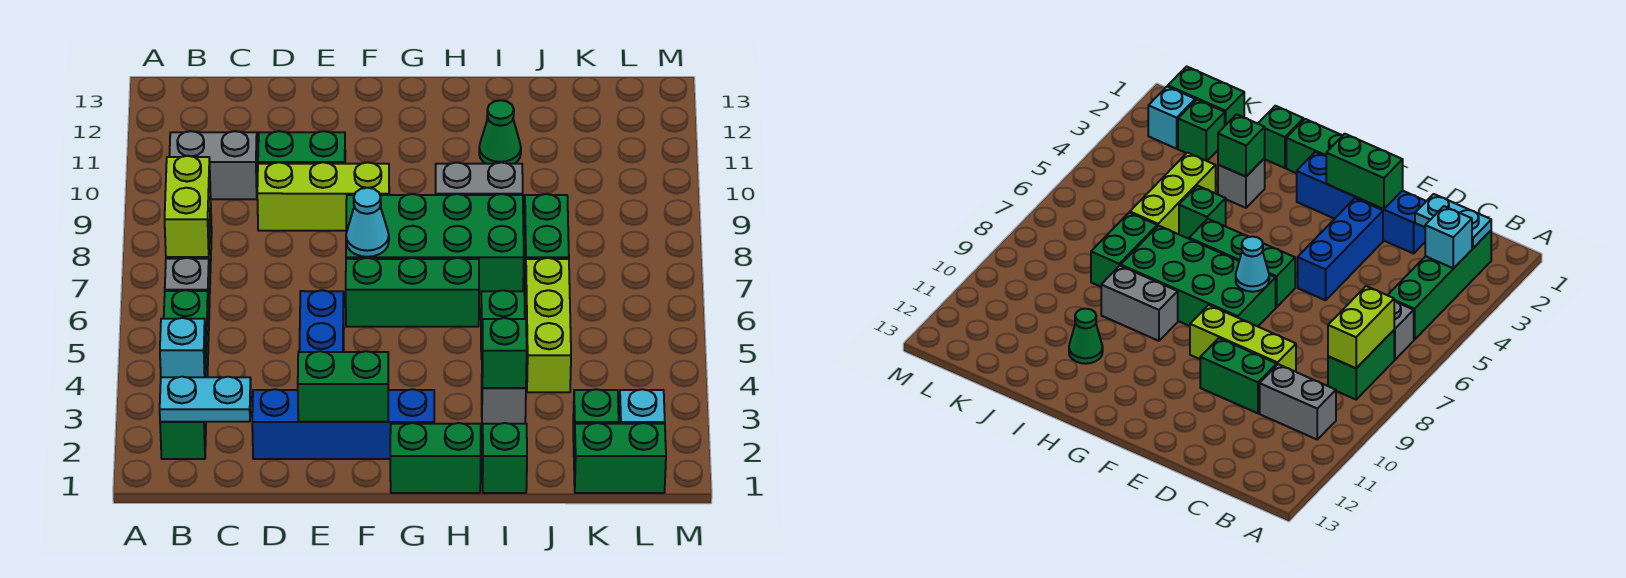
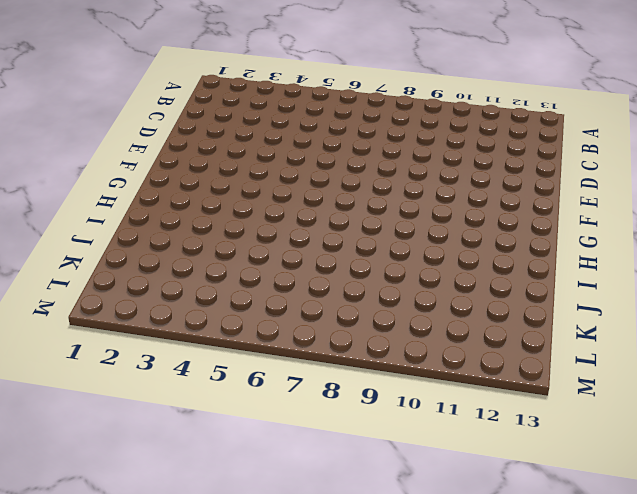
none -> green brick B2:B5 level 1
none -> grey brick B6 level 1
none -> green brick B7:B8 level 1

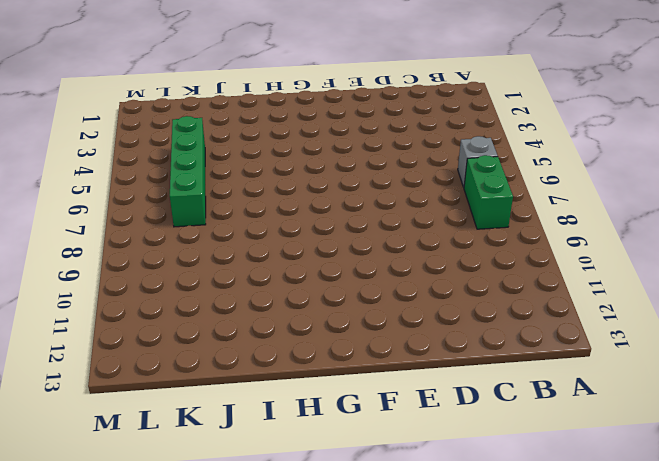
green brick K4:K7 level 1 -> green brick B2:B5 level 1
none -> grey brick B10:C10 level 1
none -> blue brick D2:G2 level 1
none -> lime brick D9:F9 level 1

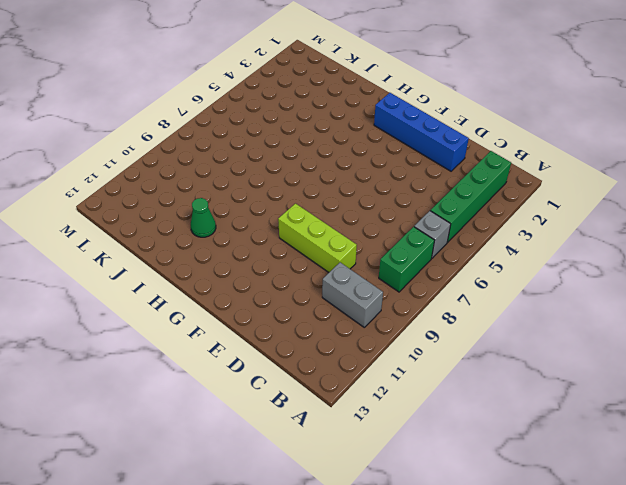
none -> green brick D10:E10 level 1
none -> blue brick E3:E5 level 1
none -> green brick F6:H6 level 1

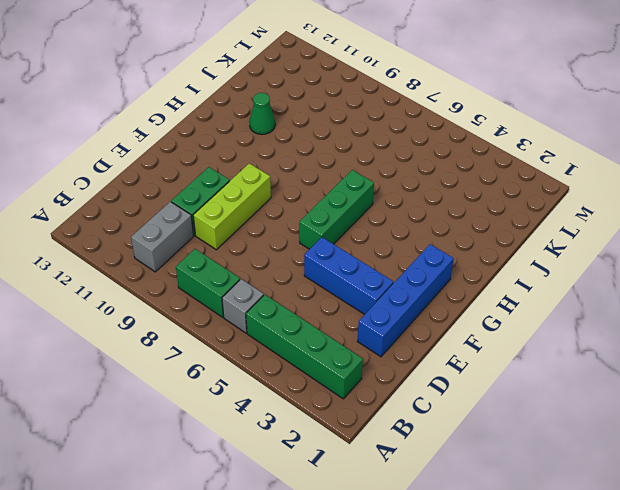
none -> green brick F7:I8 level 1
none -> green brick G1:H1 level 1
none -> grey brick H9:I9 level 1

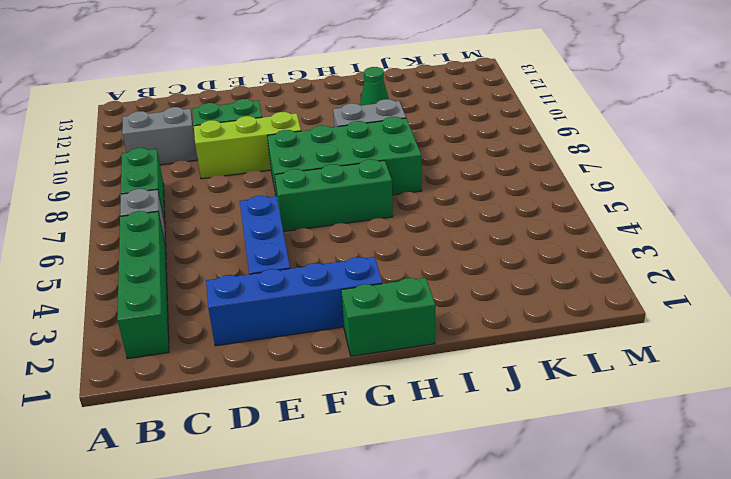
none -> green brick I1 level 1
none -> grey brick I3 level 1
none -> green brick I5 level 1

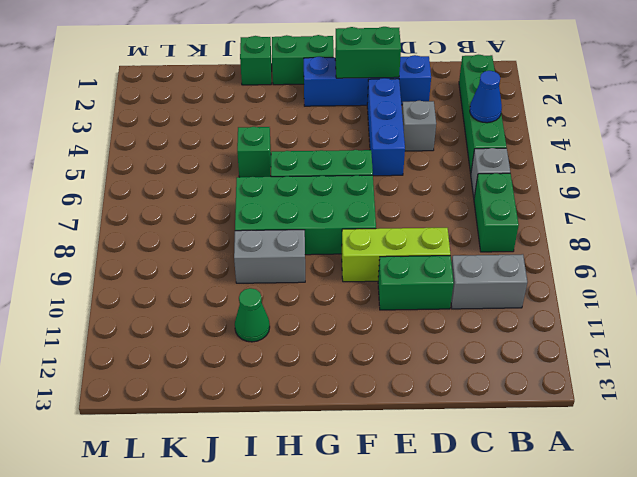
blue cone B4 level 2 -> none
grey brick D4 level 1 -> grey brick I3 level 1
none -> lime brick J4:J6 level 1
none -> green brick J7:J8 level 1
none -> green brick K1:L1 level 1

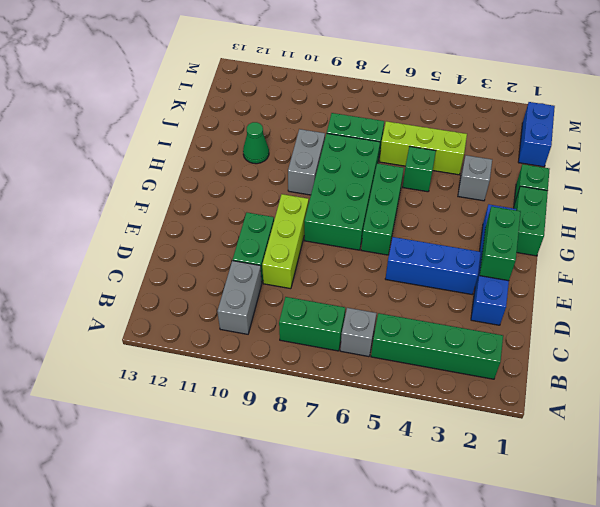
blue brick K1:L1 level 1 -> green brick K1:L1 level 1
none -> green brick K2 level 1
none -> cyan brick L2 level 1
none -> cyan plate B2:C2 level 2

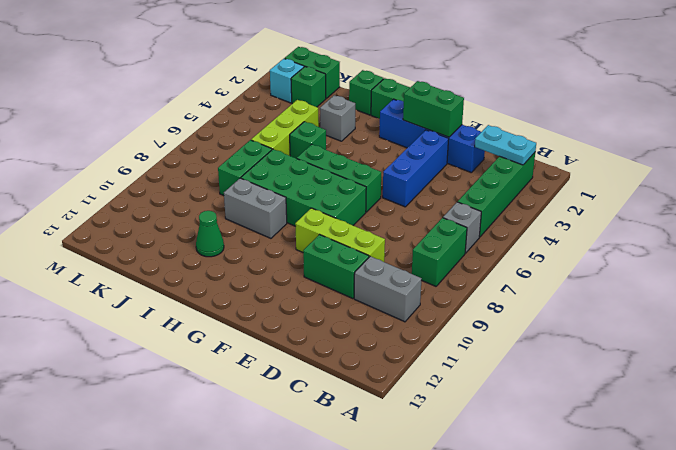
none -> cyan brick B3 level 2
none -> lime brick B7:B8 level 2
none -> cyan cone F7 level 2

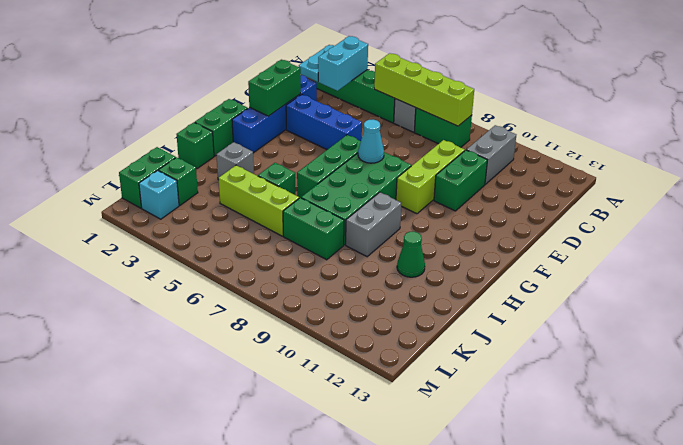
cyan brick B3:C3 level 2 -> cyan brick B3 level 2
lime brick B5:B8 level 2 -> lime brick B7:B8 level 2
none -> green brick I3 level 2

